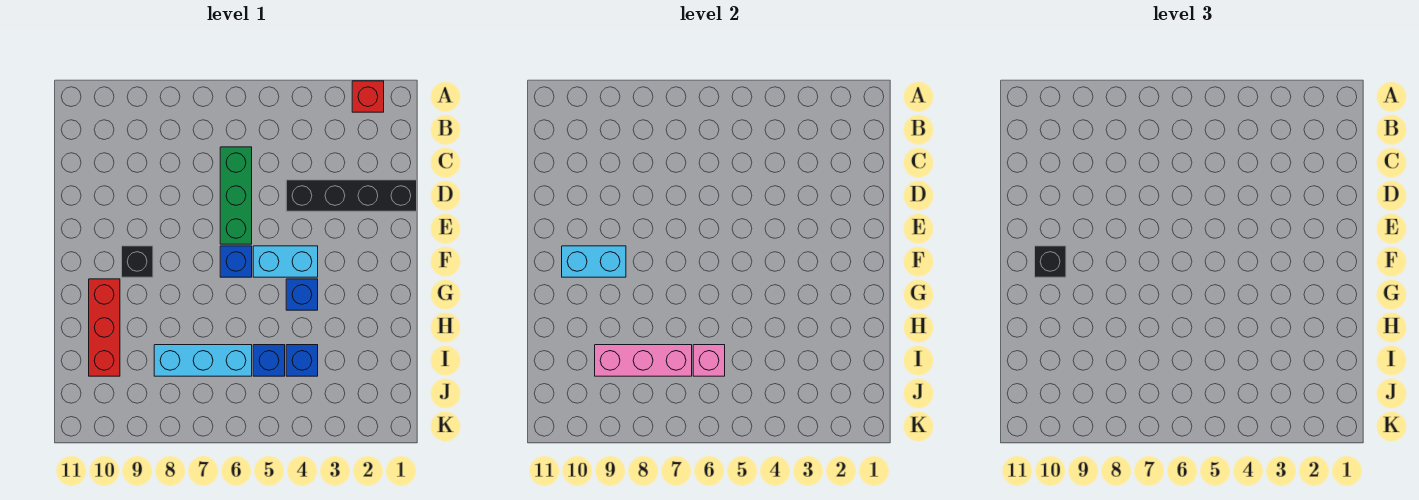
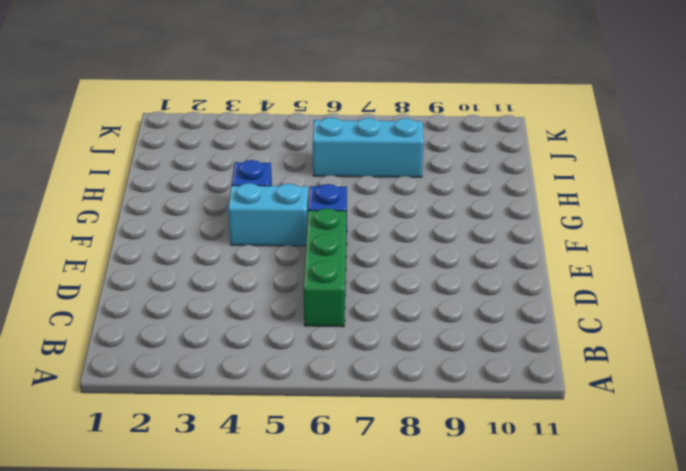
none -> red brick A2 level 1
none -> black brick D1:D4 level 1
none -> black brick F9 level 1

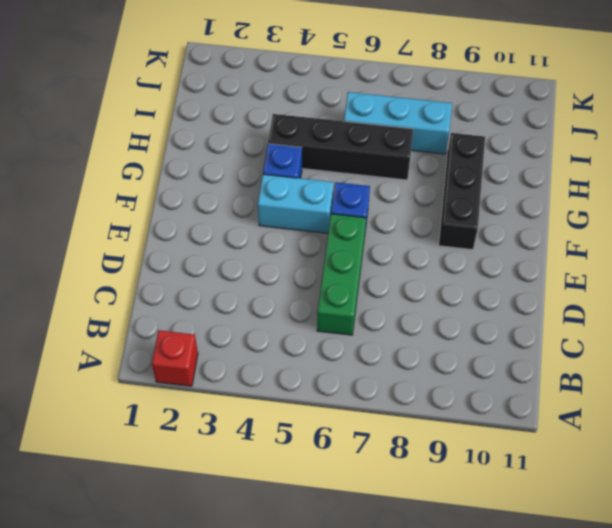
black brick F9:H9 level 1 -> black brick F9 level 1
black brick H4:H7 level 1 -> black brick D1:D4 level 1
none -> red brick G10:I10 level 1
none -> blue brick I4 level 1
none -> blue brick I5 level 1

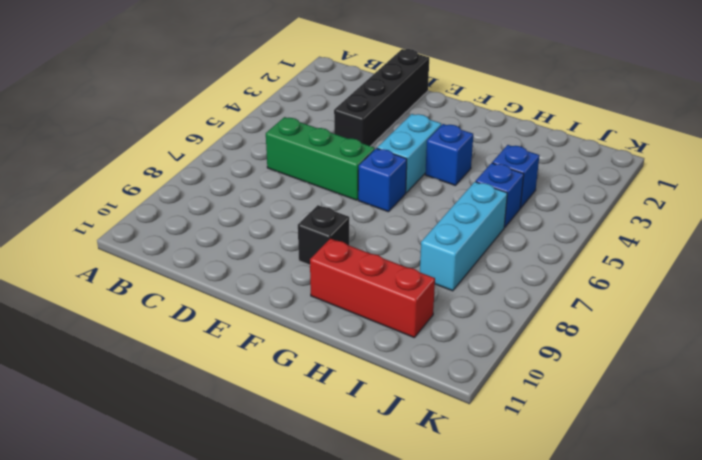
none -> red brick A2 level 1
none -> cyan brick F9:F10 level 2
none -> pink brick I6 level 2

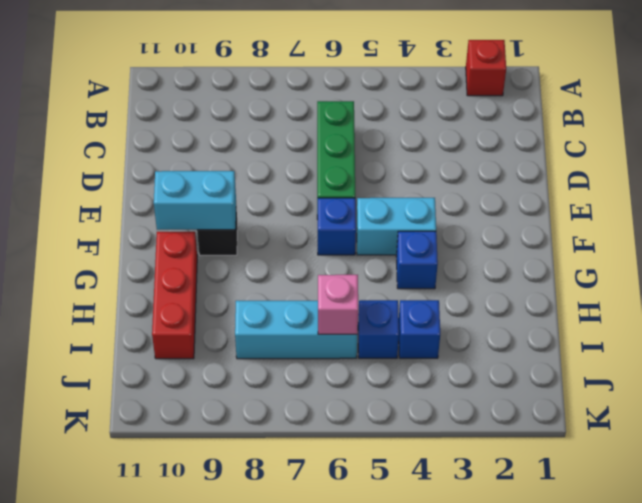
none -> black brick D1:D4 level 1
none -> pink brick I7:I9 level 2
none -> black brick F10 level 3

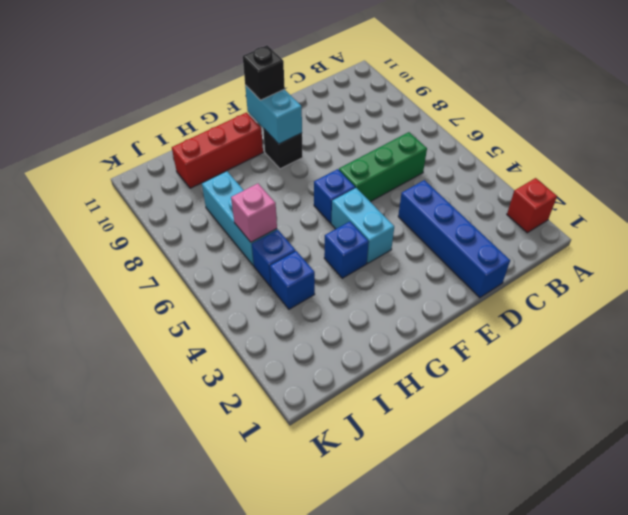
blue brick D1:D4 level 1 -> black brick D1:D4 level 1
none -> pink brick I7:I9 level 2

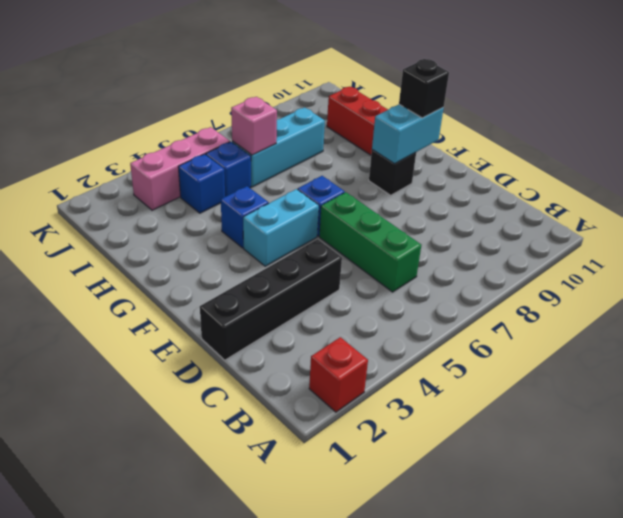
pink brick J3:J5 level 1 -> pink brick I7:I9 level 2

